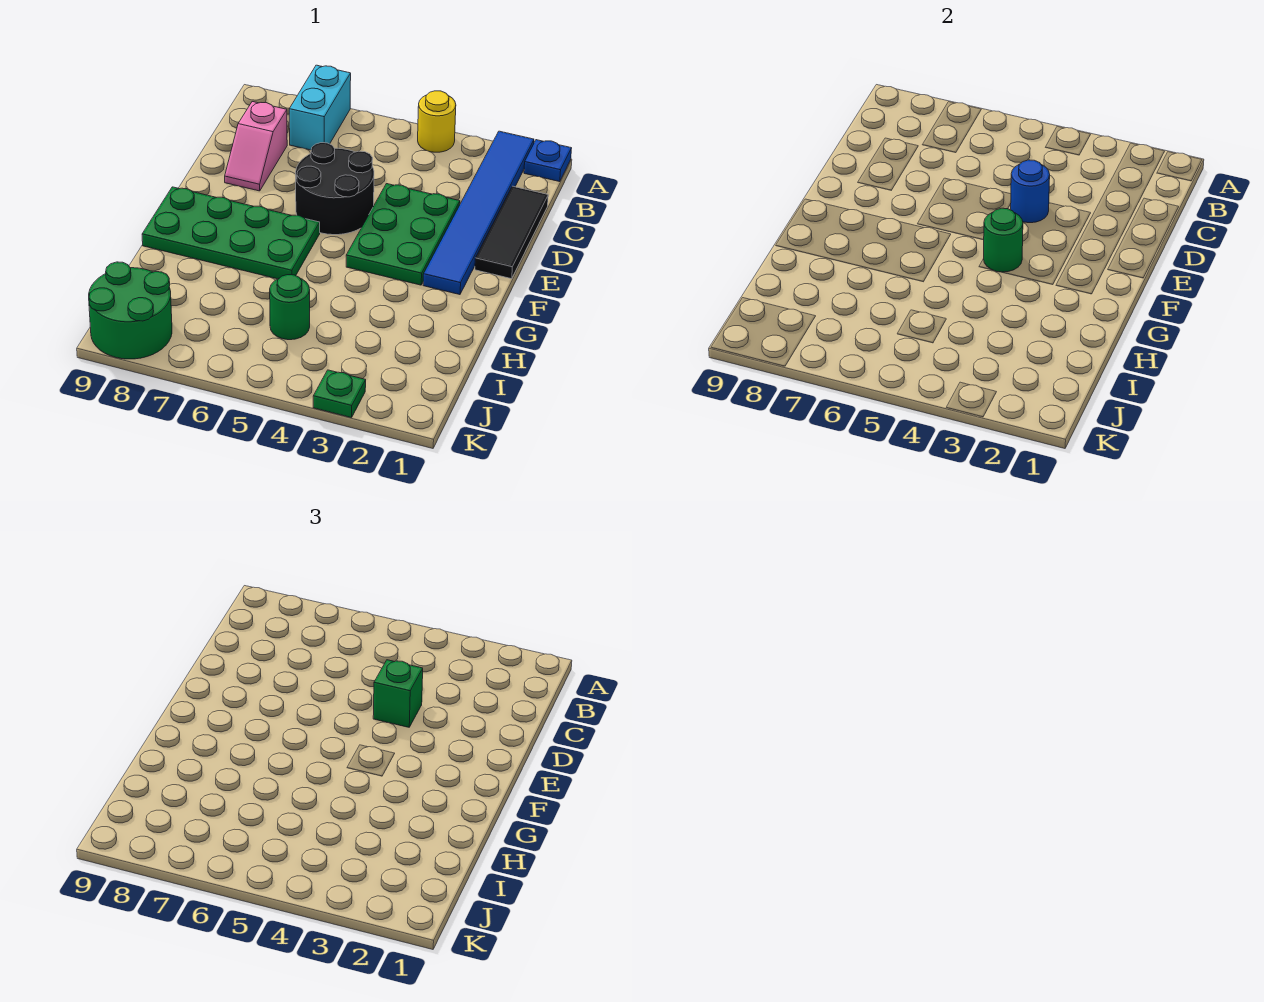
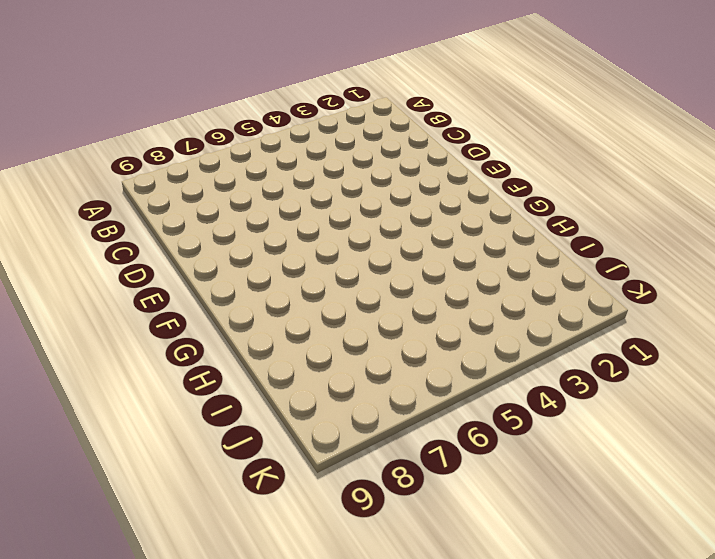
none -> blue plate A1 level 1
none -> blue tile A2:F2 level 1
none -> yellow round brick A4 level 1

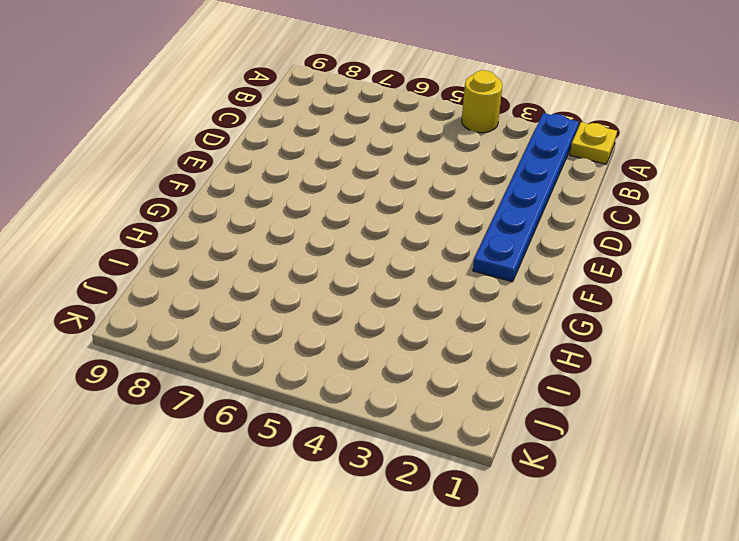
yellow plate A1 level 1 -> blue plate A1 level 1
blue plate A2:F2 level 1 -> blue tile A2:F2 level 1
none -> cyan brick A7:B7 level 1
none -> black tile C1:E1 level 1
none -> pink slope C8:D8 level 1 top C

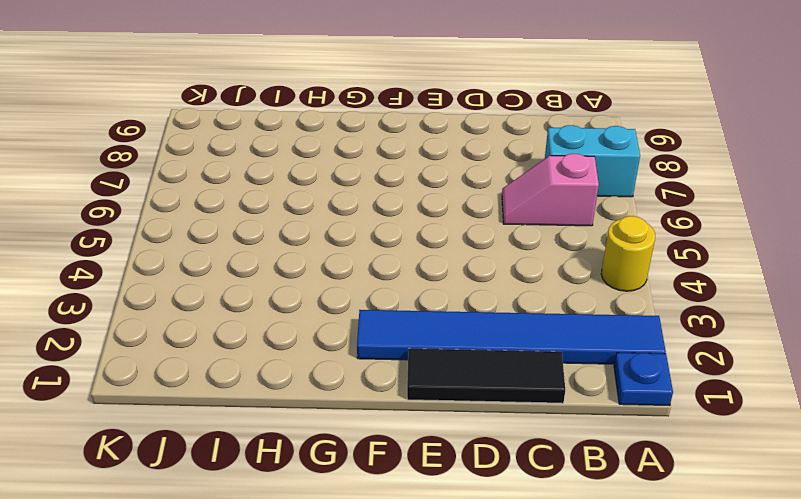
pink slope B6:C6 level 1 top B -> pink slope C8:D8 level 1 top C
none -> green plate D3:F4 level 1
none -> black round brick D5:E6 level 1
none -> green plate F6:G9 level 1

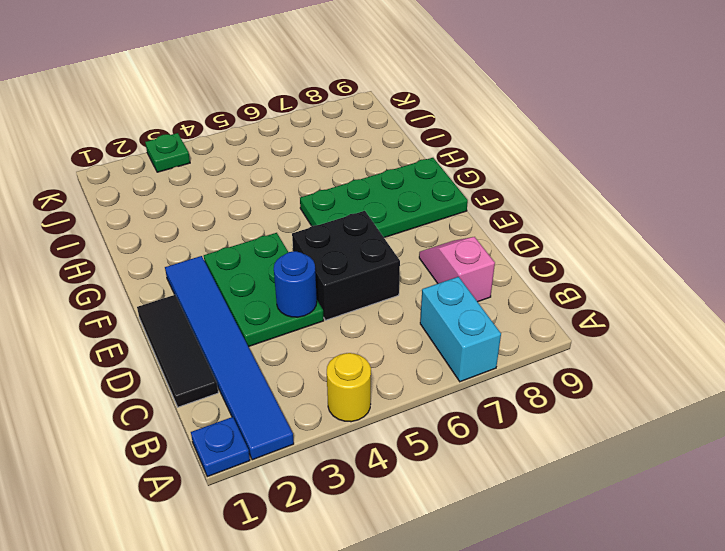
black brick D5:E6 level 1 -> black round brick D5:E6 level 1
none -> green round brick I5 level 1
none -> green round brick J8:K9 level 1
none -> green round brick F4 level 2

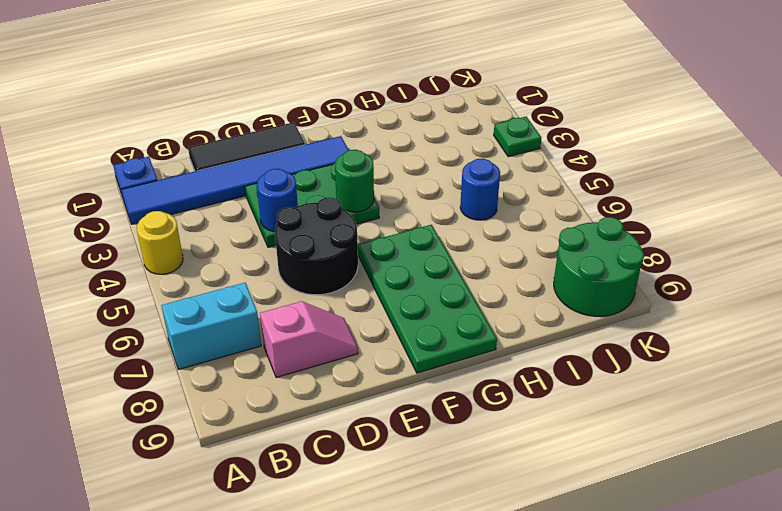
blue round brick I5 level 1 -> green round brick I5 level 1
none -> green brick D4 level 3

